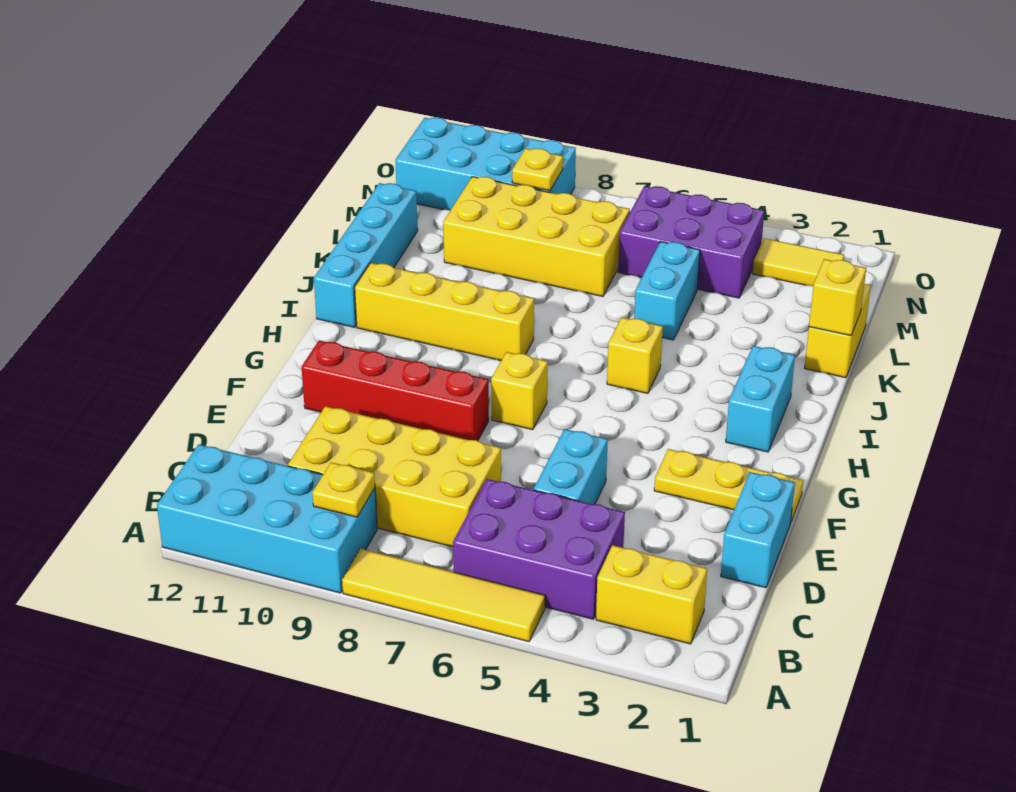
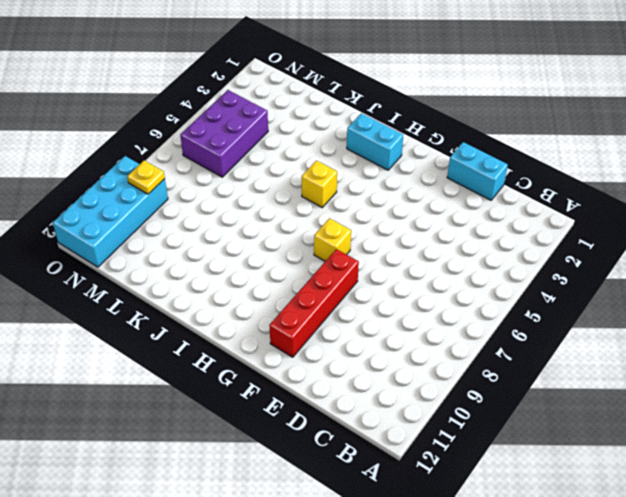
none -> yellow tile A5:A8 level 1
none -> cyan brick A9:B12 level 1
none -> yellow brick B2:B3 level 1

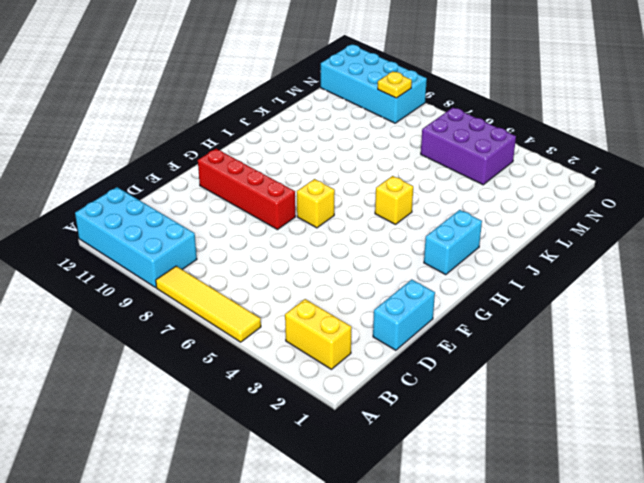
none -> purple brick B4:C6 level 1
none -> yellow brick C7:D10 level 1
none -> cyan brick D5:E5 level 1

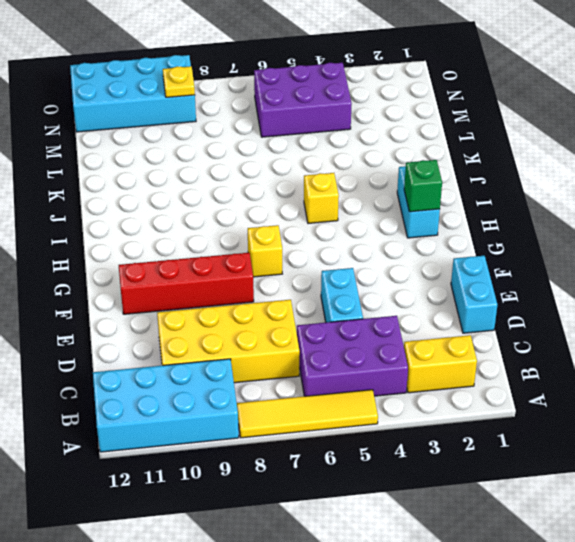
green brick H2 level 2 -> none
none -> yellow plate F1:F3 level 1
none -> yellow brick I8:I11 level 1
none -> cyan brick I12:L12 level 1

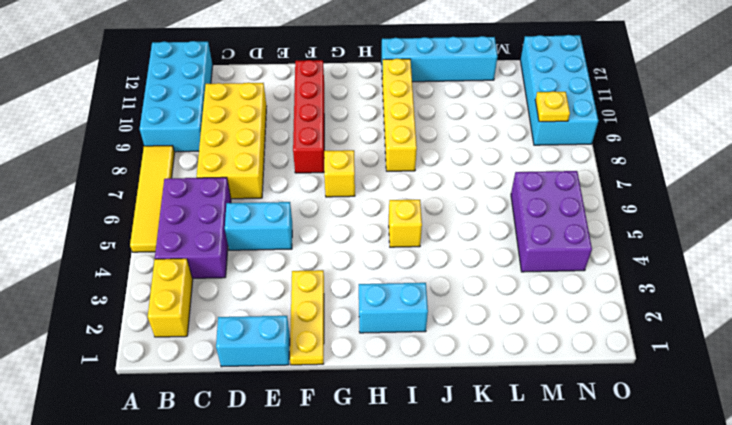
none -> yellow brick K1:L1 level 1
none -> cyan brick K5:L5 level 1
none -> yellow brick L7:M10 level 1

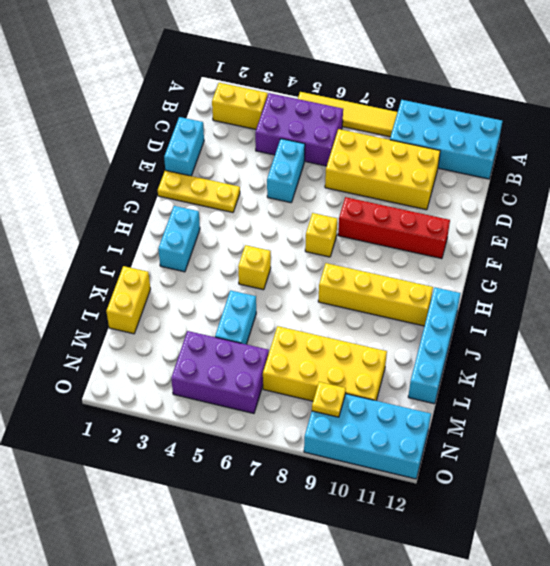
none -> yellow tile N2:N3 level 1
none -> yellow plate B9 level 2
none -> yellow brick K1 level 2

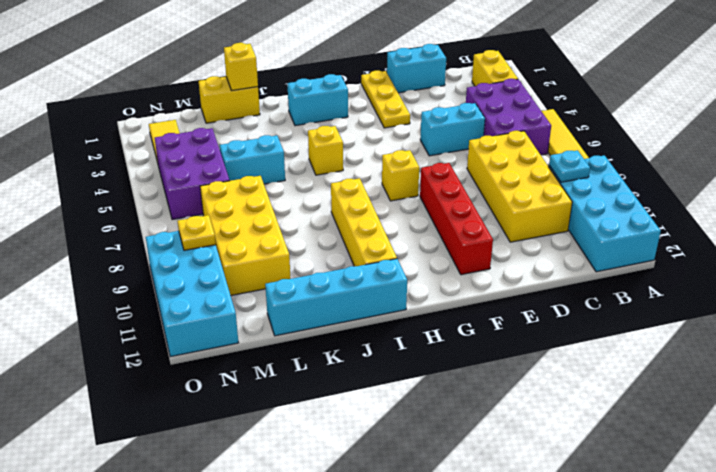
cyan plate B9 level 2 -> yellow plate B9 level 2

